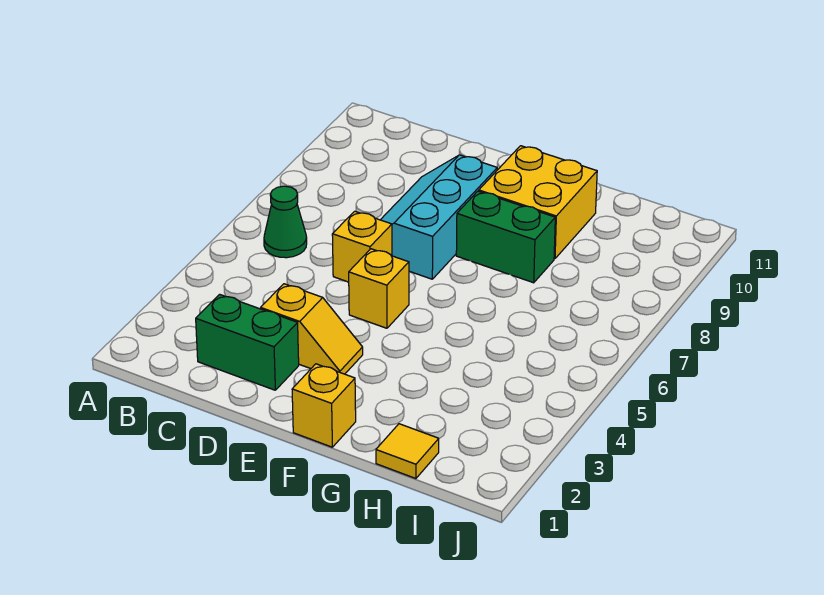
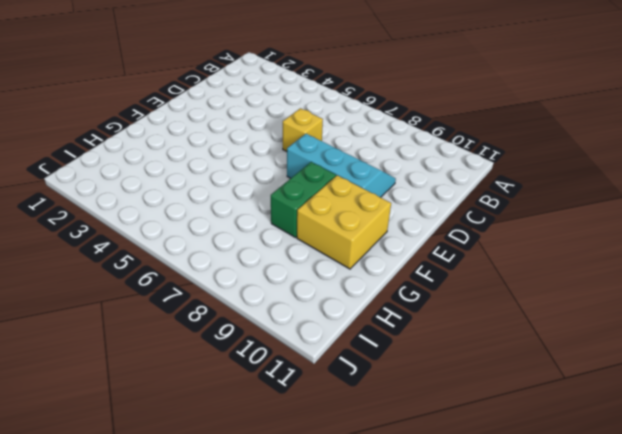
none -> green cone B6 level 1
none -> green brick C2:D2 level 1

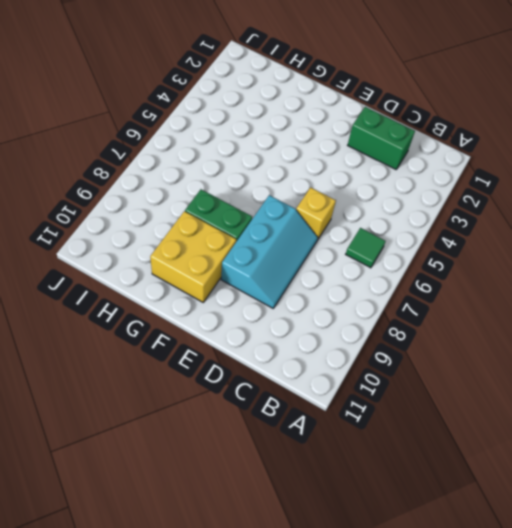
green tile B6 level 1 -> green cone B6 level 1
none -> yellow slope D3:E3 level 1 top D
none -> yellow brick E5 level 1

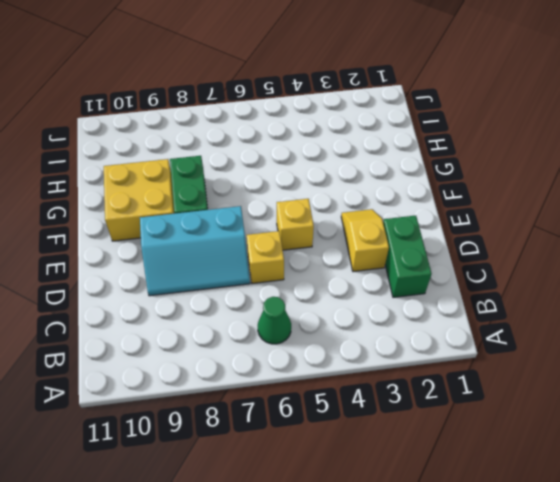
none -> yellow brick F1 level 1
none -> yellow tile H1 level 1

